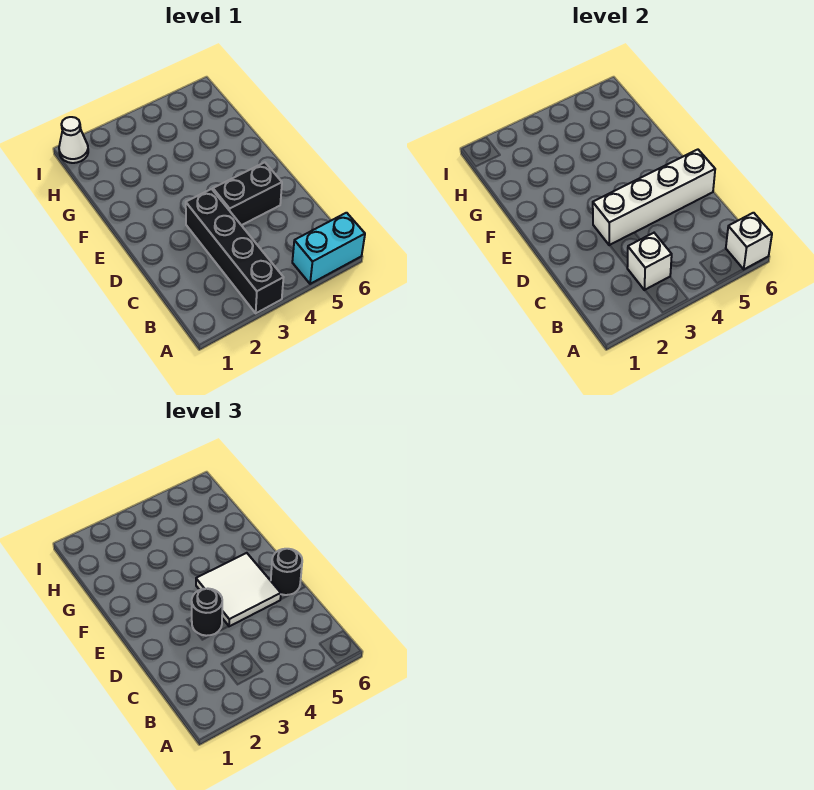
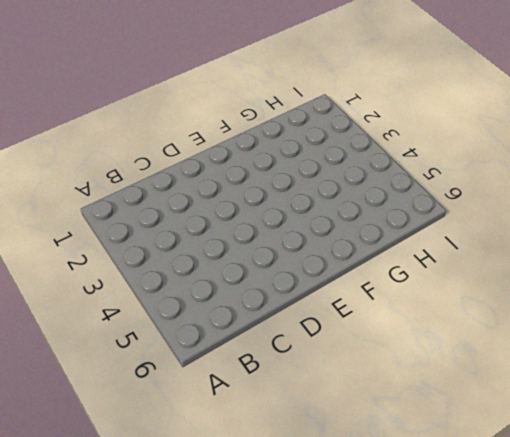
none -> black brick A3:D3 level 1
none -> cyan brick A5:A6 level 1

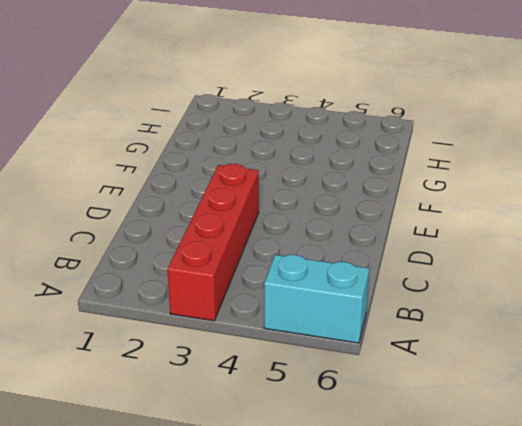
red brick A3:D3 level 1 -> black brick A3:D3 level 1
none -> black brick D4:D5 level 1
none -> white cone I1 level 1

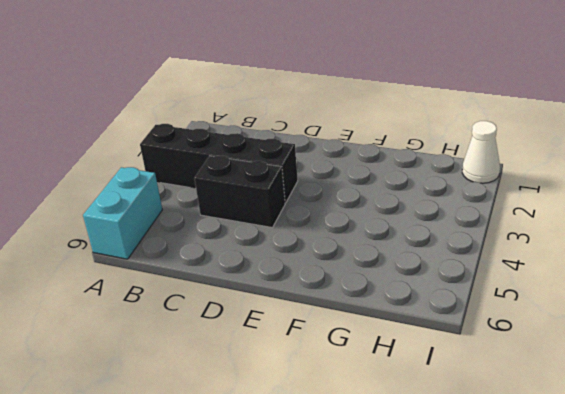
black brick C4:D4 level 1 -> black brick D4:D5 level 1
none -> white brick A6 level 2
none -> white brick B3 level 2

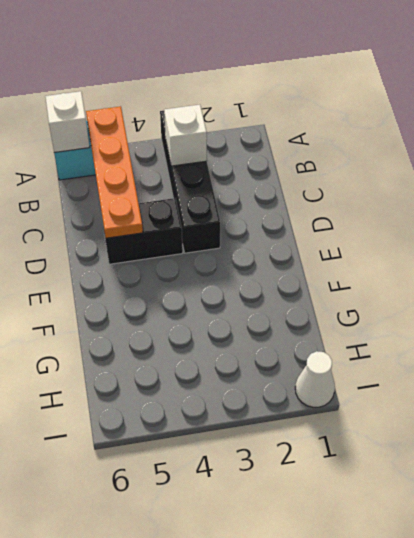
orange plate A5:D5 level 2 -> white brick D3:D6 level 2
none -> black round brick D3 level 3
none -> white tile D4:E5 level 3

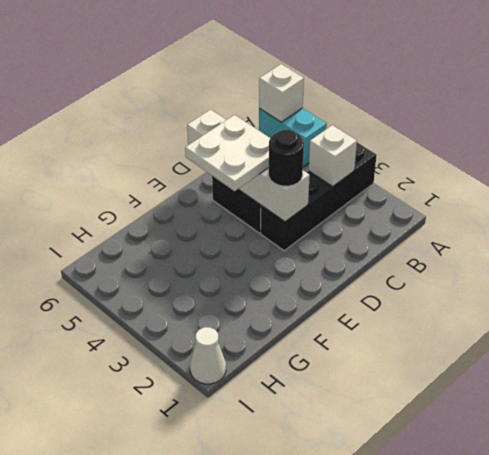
white plate D4:E5 level 3 -> white tile D4:E5 level 3
none -> black round brick D6 level 3

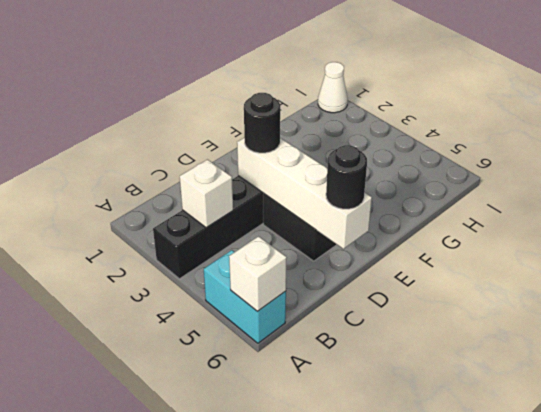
none -> white tile D4:E5 level 3

